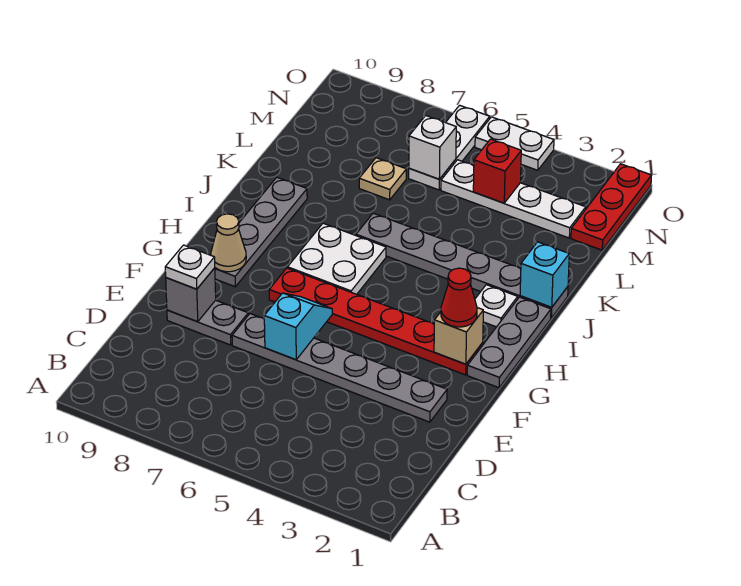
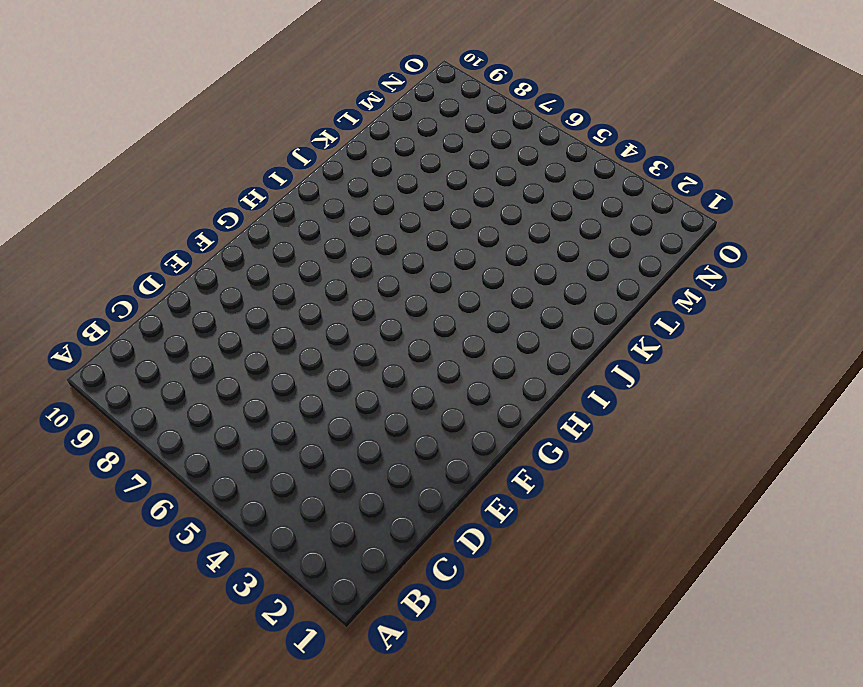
none -> grey plate E2:E7 level 1
none -> grey plate E8:E9 level 1
none -> grey plate G1:I1 level 1

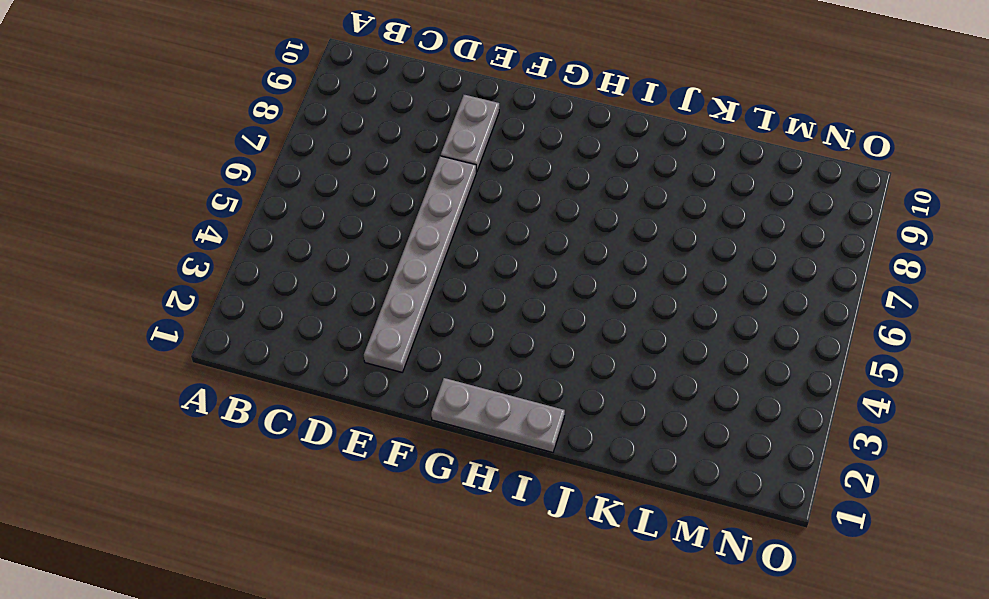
none -> red plate G2:G7 level 1
none -> grey plate G9:J9 level 1
none -> white plate H6:I7 level 1

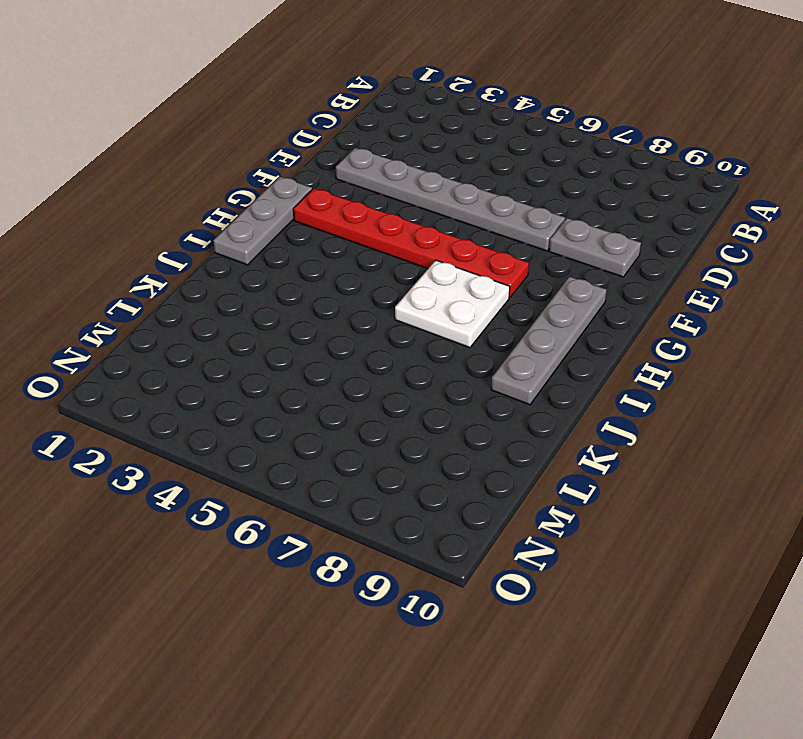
none -> white plate I2 level 1
none -> grey plate J1:J6 level 1
none -> tan plate L7 level 1

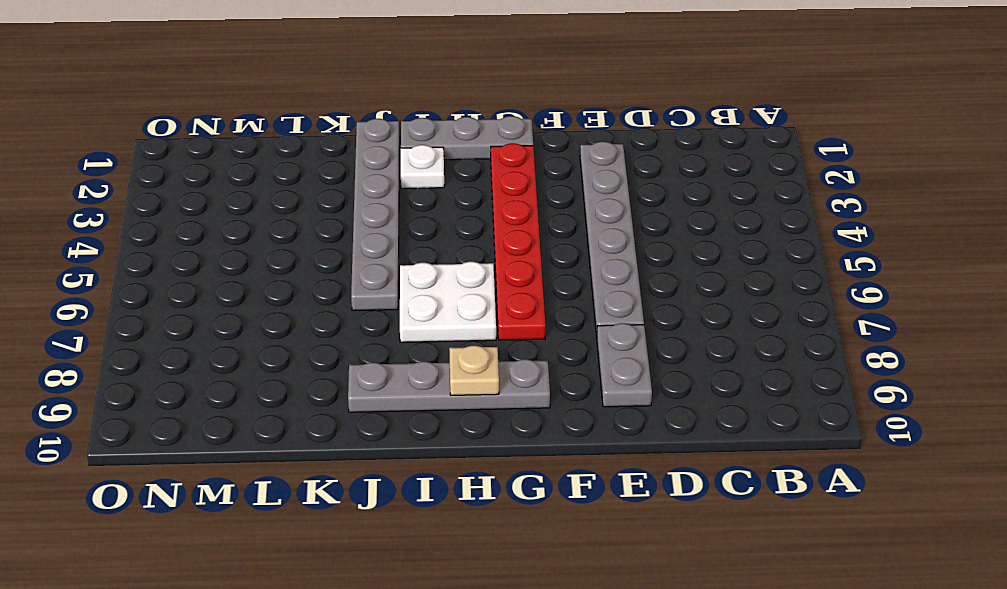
tan plate H9 level 2 -> tan plate L7 level 1
none -> red plate M1:O1 level 1
none -> white plate M2:M5 level 1
none -> white plate M6:O6 level 1

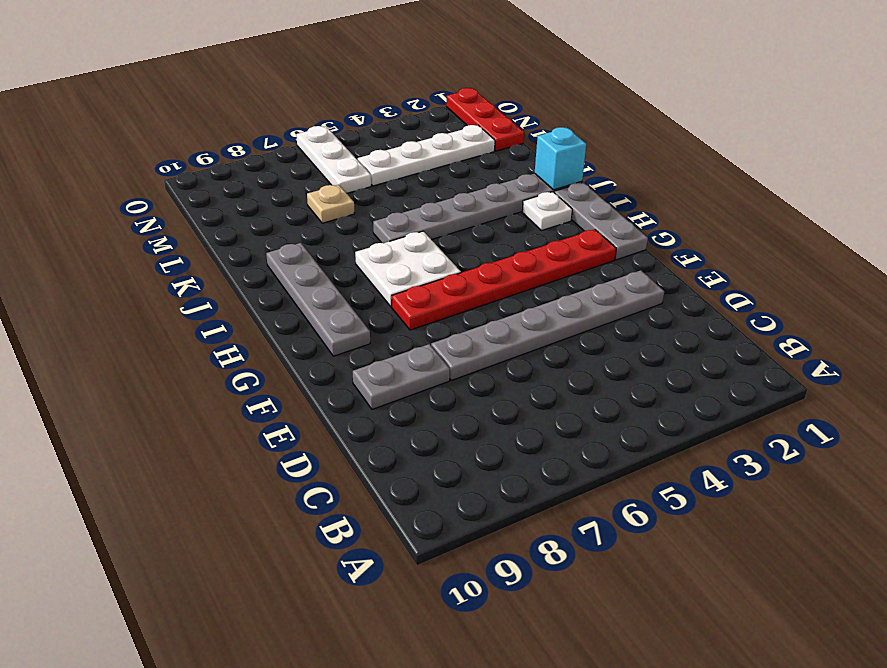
none -> white plate O4:O5 level 1
none -> cyan slope E6:F6 level 2 top E
none -> grey brick E9 level 2

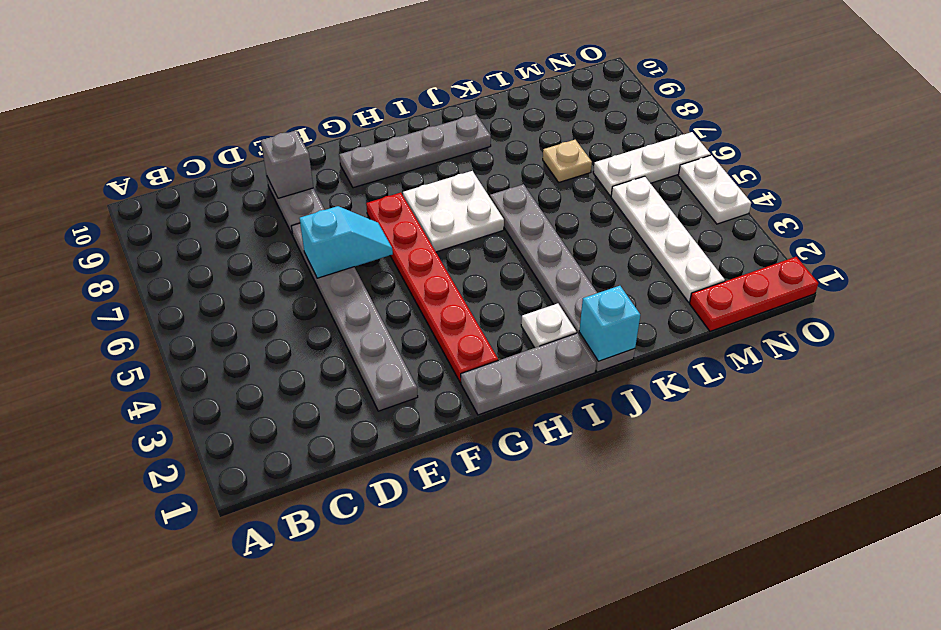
none -> tan brick G2 level 2
none -> tan cone G9 level 2
none -> red brick M4 level 2

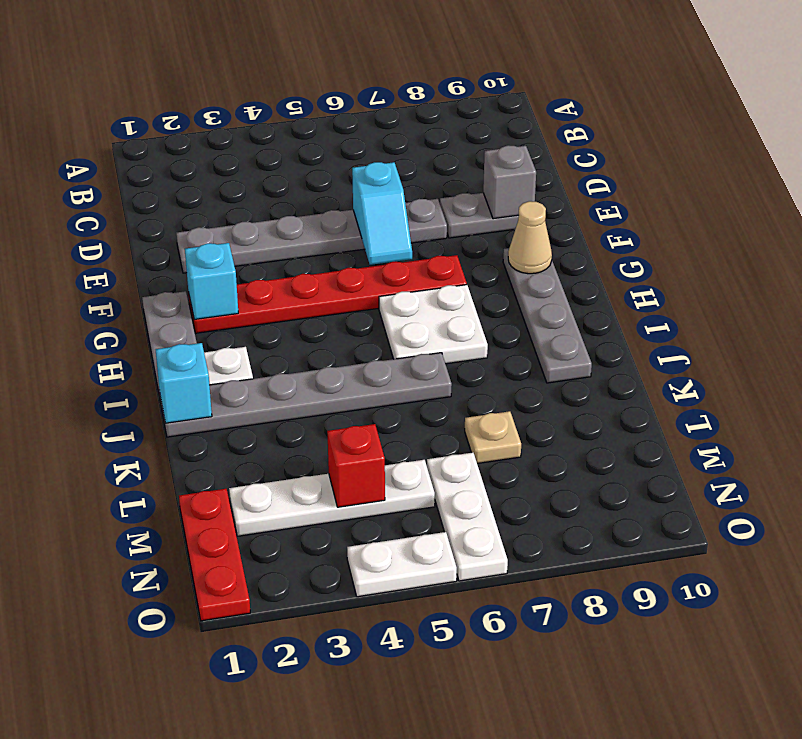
cyan brick G2 level 2 -> tan brick G2 level 2
none -> white brick M6 level 2
none -> white plate E9 level 3
none -> red cone G2 level 3

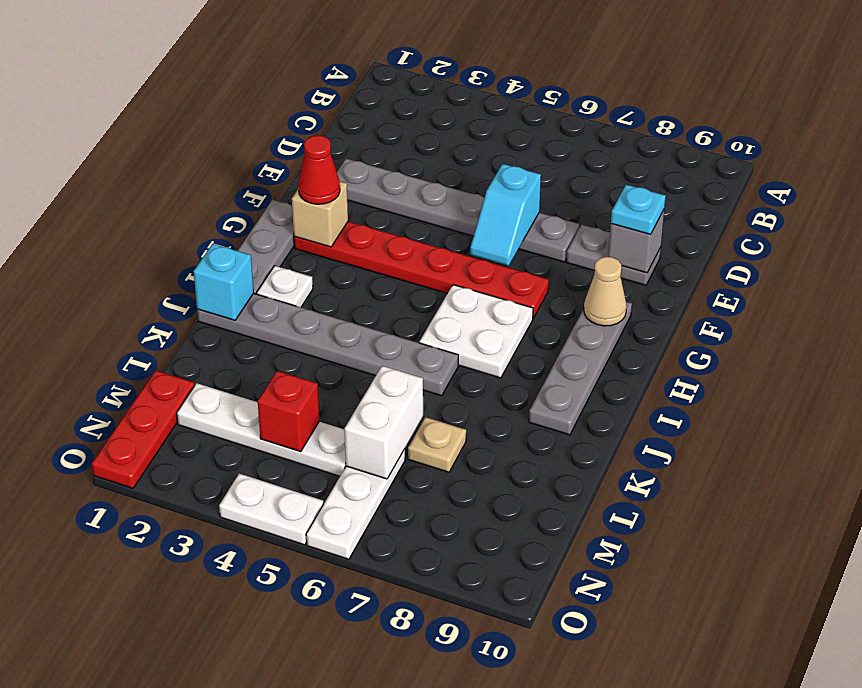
cyan plate E9 level 3 -> white plate E9 level 3
white brick L6:M6 level 2 -> white brick M6 level 2

